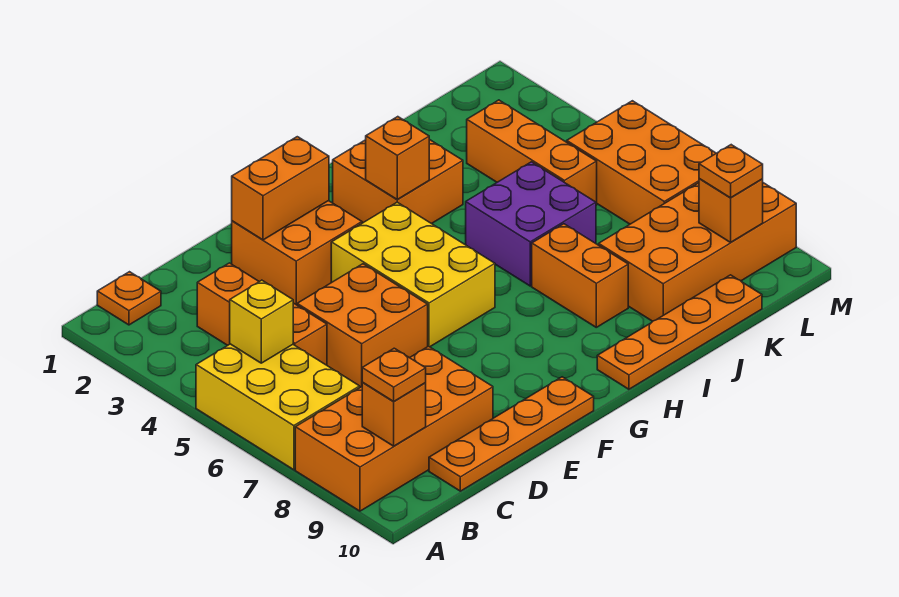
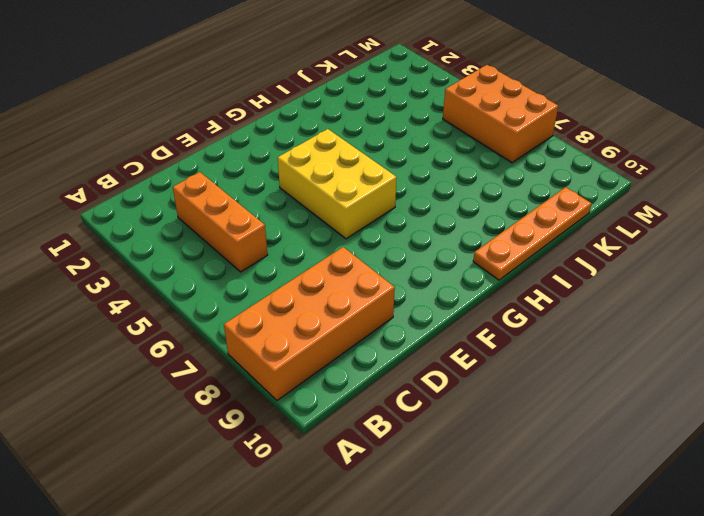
none -> yellow brick A5:B7 level 1
none -> orange plate B1 level 1
none -> orange plate C10:F10 level 1

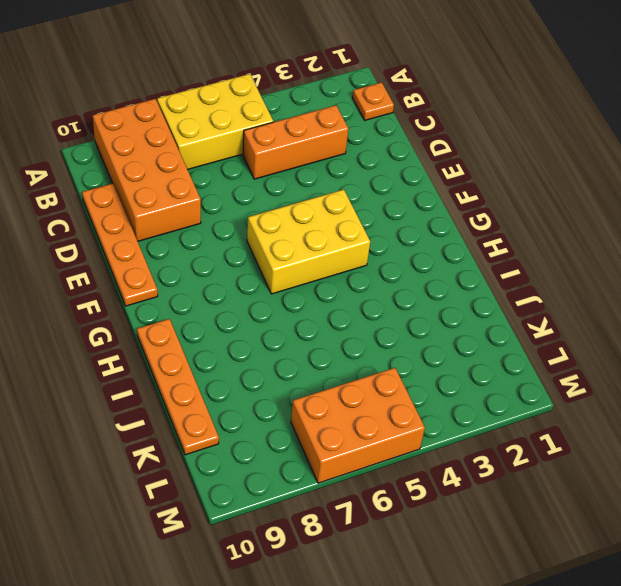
none -> orange brick D5:E6 level 1
none -> orange brick E2:F3 level 1
none -> orange brick H2:I3 level 1

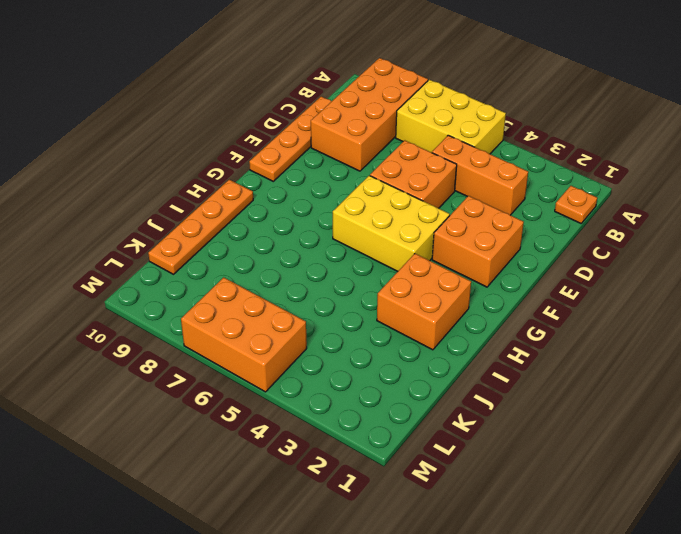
none -> purple brick I5:J6 level 1
none -> orange brick I7:I8 level 1
none -> orange brick J8:M9 level 1

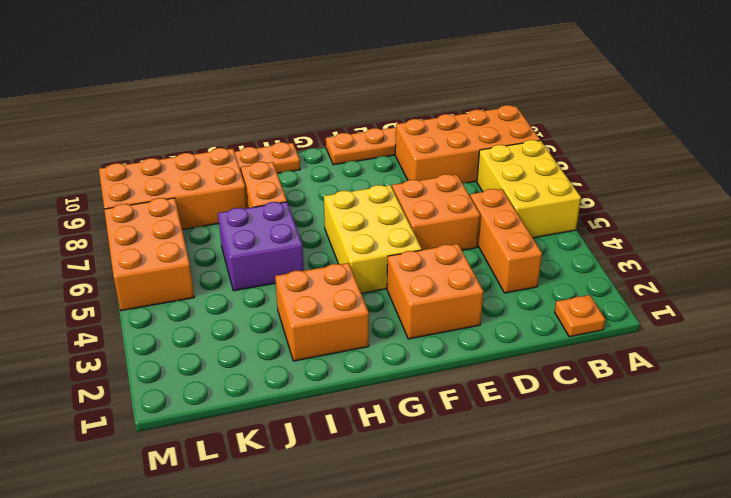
none -> orange brick K3:K5 level 1
none -> yellow brick B5 level 2
none -> orange brick B9 level 2

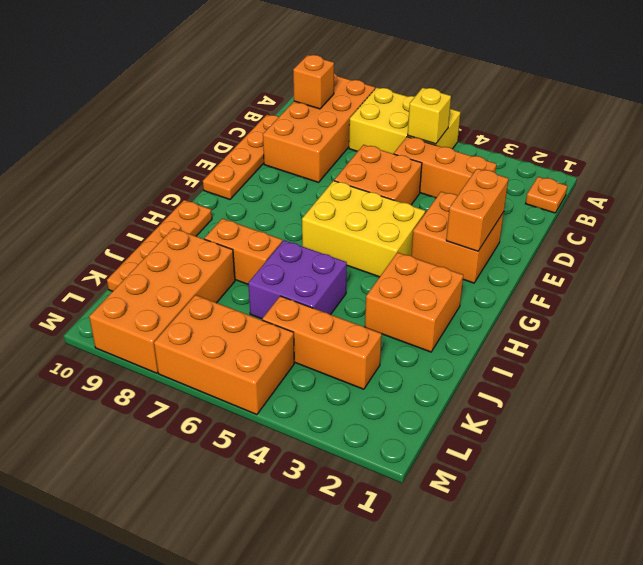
none -> orange brick H3 level 2
none -> orange brick L9 level 2
none -> orange plate B9 level 3

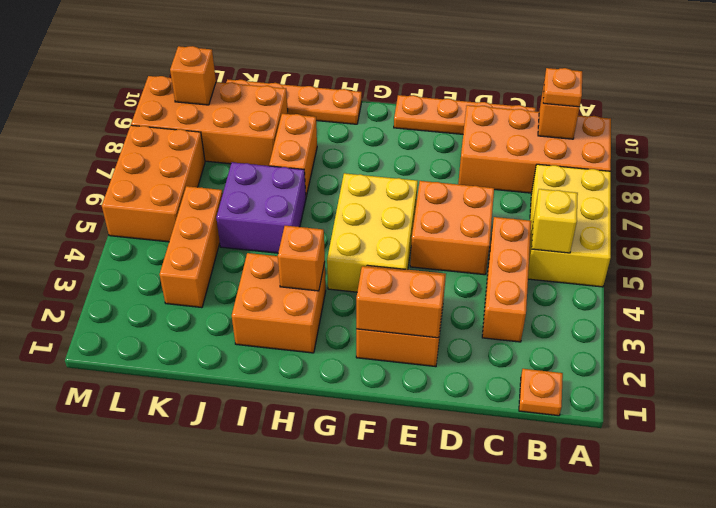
none -> orange plate L9 level 3

